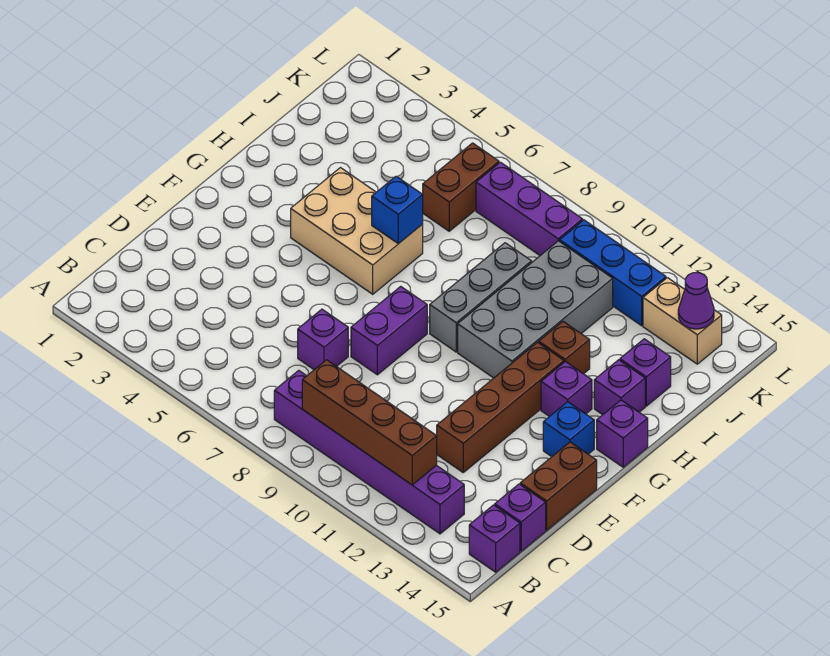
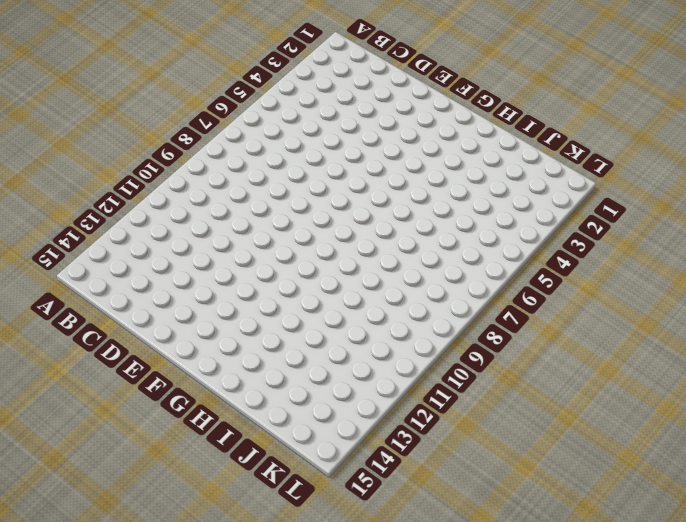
none -> purple brick B8:B13 level 1
none -> purple brick B15 level 1
none -> purple brick C15 level 1

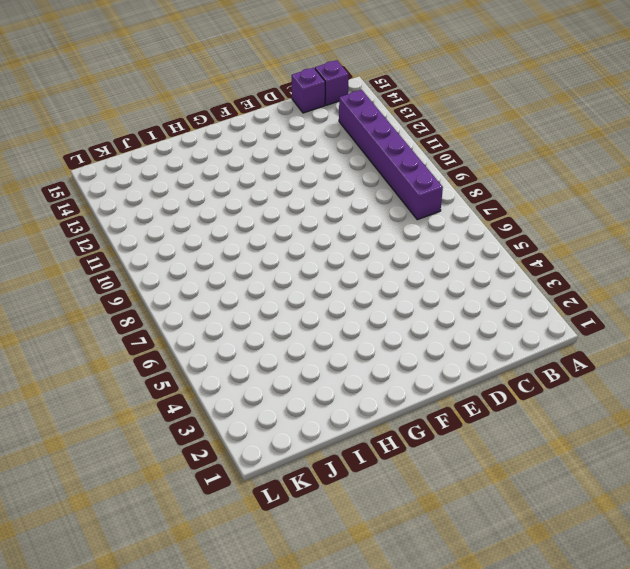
none -> purple brick D7 level 1
none -> brown brick D12:G12 level 1
none -> brown brick D15:E15 level 1

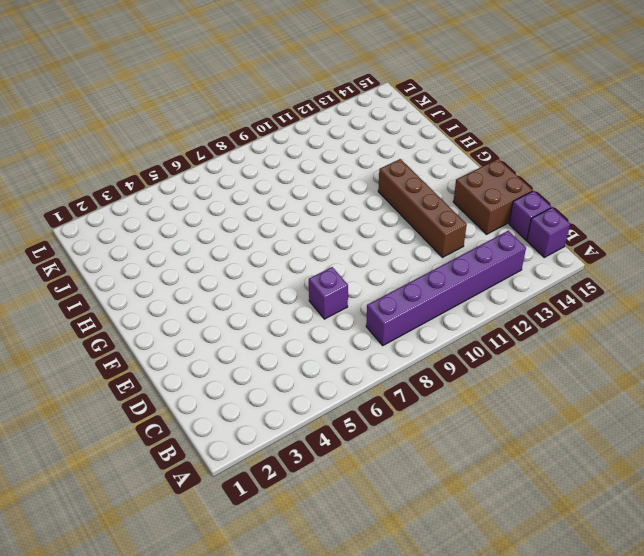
brown brick D14:E15 level 1 -> brown brick D15:E15 level 1
none -> purple brick E8:F8 level 1
none -> blue brick F14 level 1
none -> tan brick G4:H6 level 1

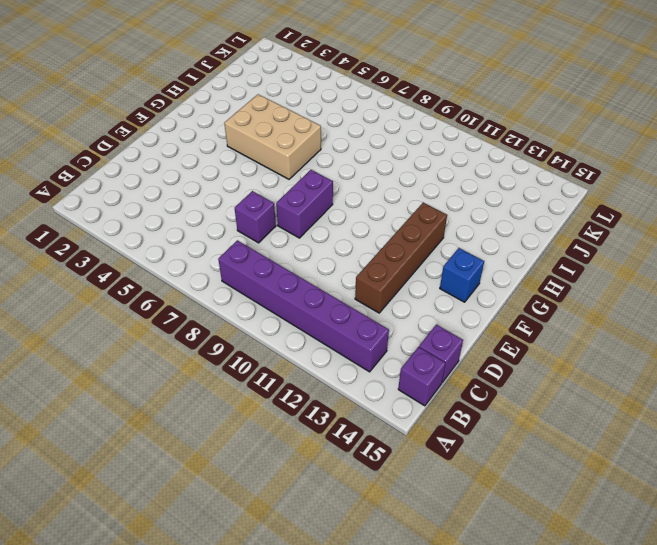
none -> brown brick D15:E15 level 1
none -> grey brick G9:I9 level 1
none -> grey brick G10:J11 level 1

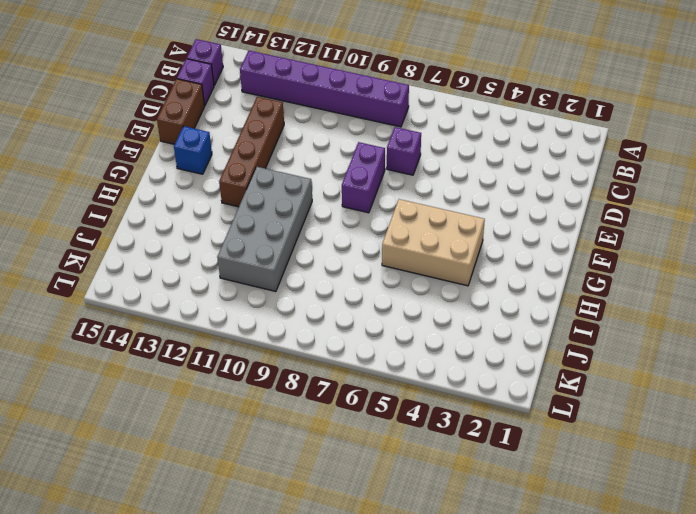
none -> grey brick G9:I9 level 1
none -> purple brick G13 level 1
none -> purple brick G15 level 1

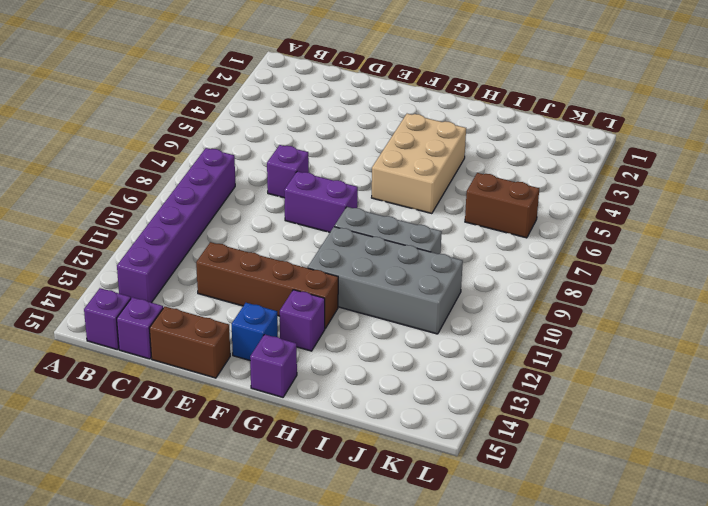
none -> brown brick H12 level 1
none -> purple brick H14 level 1
none -> purple brick I14 level 1

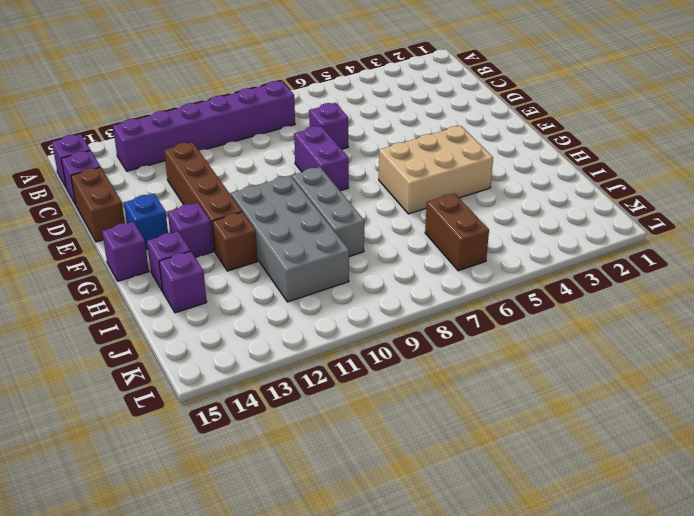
none -> purple brick K7:K9 level 1
none -> blue brick K10:K12 level 1
none -> tan brick K13:K14 level 1

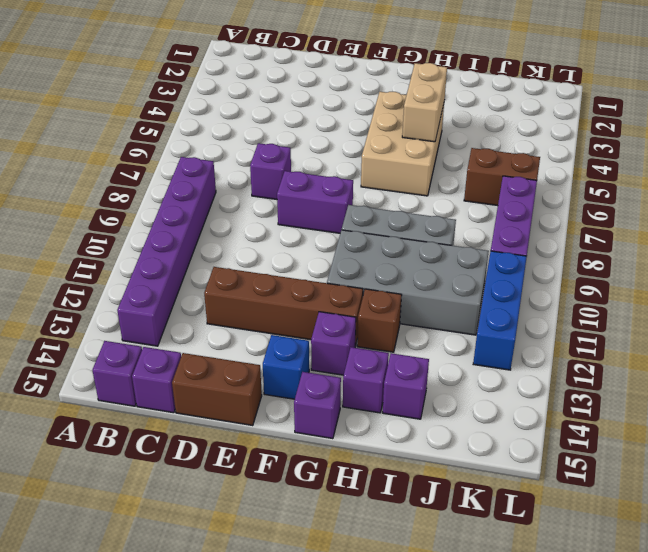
tan brick H4:H5 level 2 -> tan brick K13:K14 level 1
none -> brown brick B9:B12 level 2
none -> blue brick H6 level 2
none -> purple cone K14 level 2

